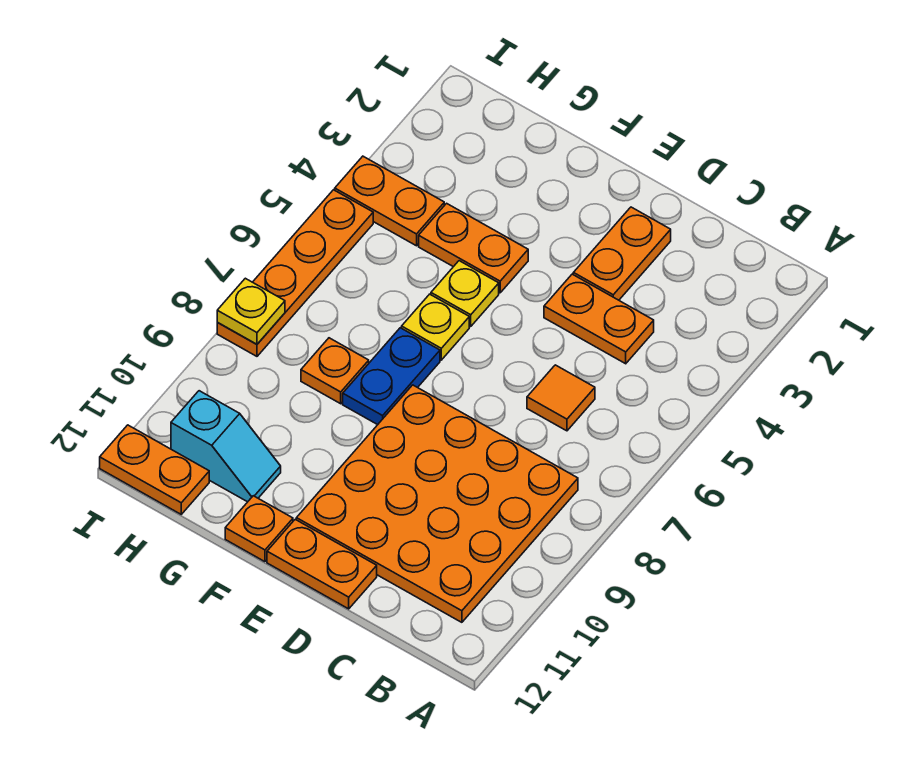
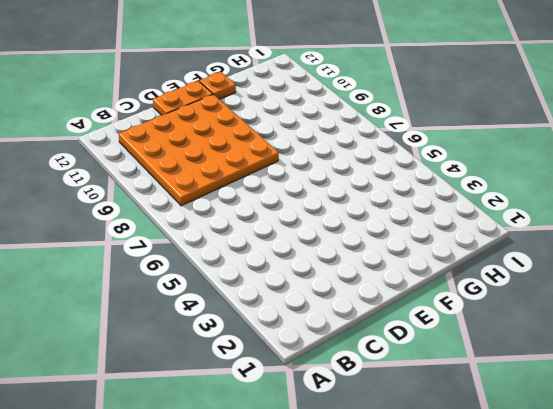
none -> orange plate C4:D4 level 1
none -> orange tile C6 level 1
none -> orange plate D2:D3 level 1

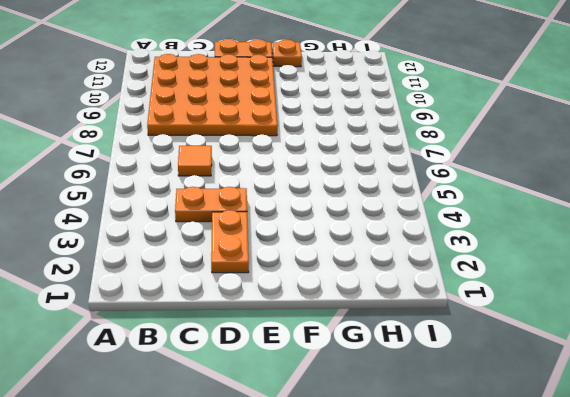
none -> orange plate F4:G4 level 1
none -> yellow plate F5 level 1
none -> yellow plate F6 level 1

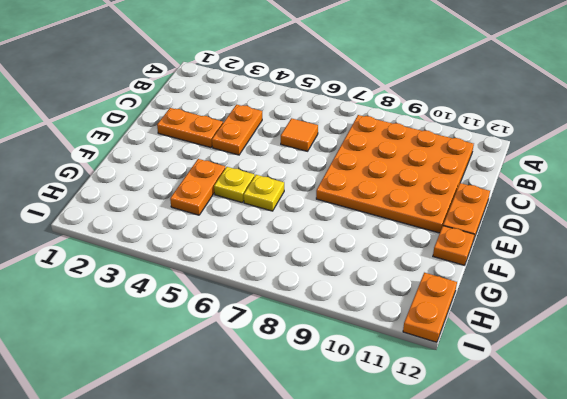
none -> blue plate F7:F8 level 1
none -> orange plate G8 level 1
none -> cyan slope G11:H11 level 1 top H

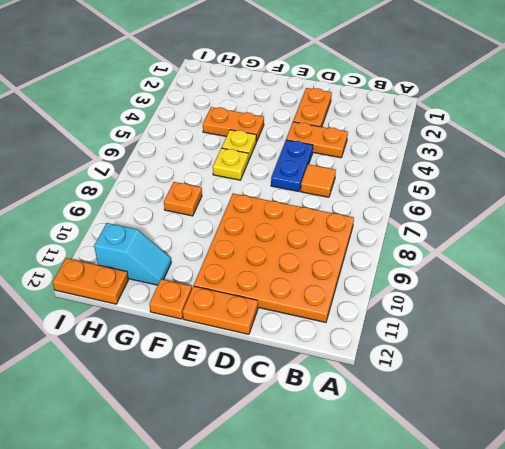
blue plate D5:D6 level 1 -> blue plate F7:F8 level 1
none -> orange plate H4:I4 level 1
none -> orange plate I5:I8 level 1
none -> yellow plate I8 level 2

